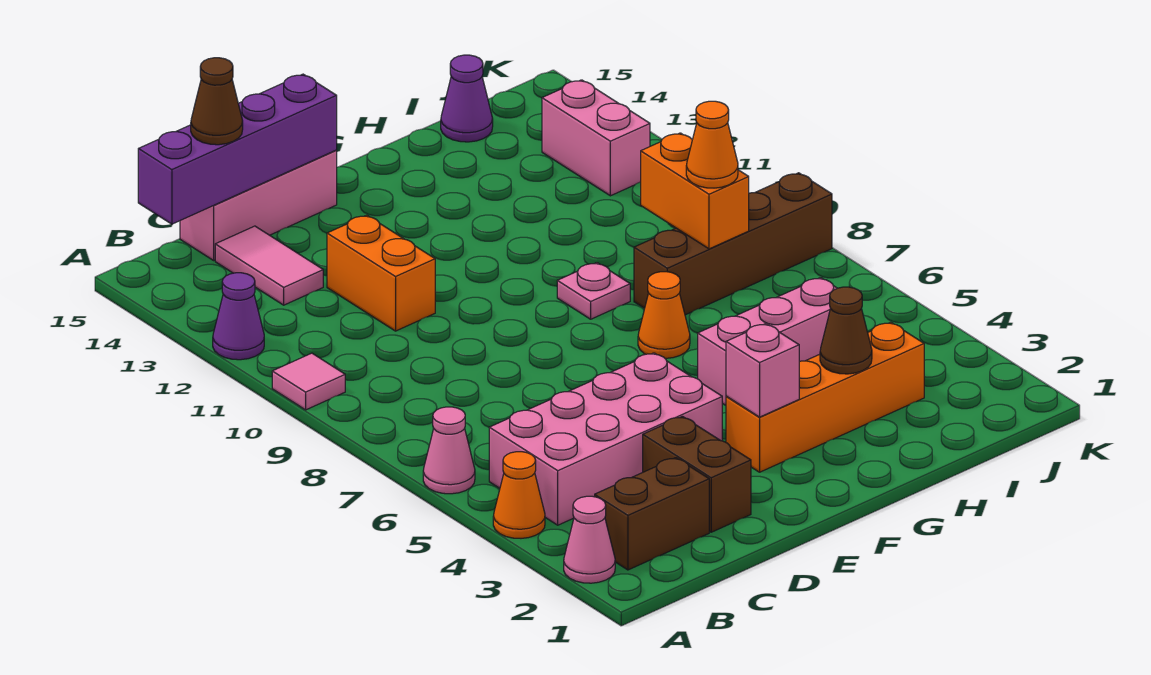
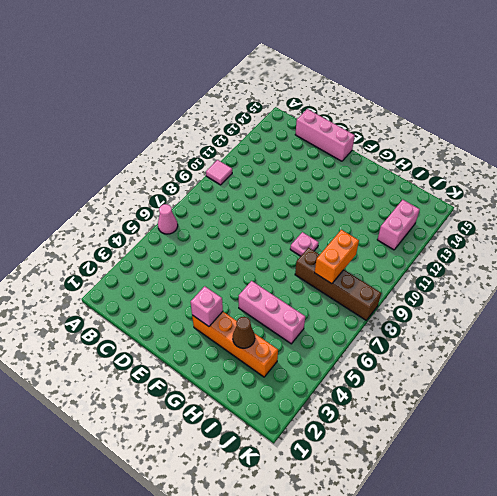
none -> pink cone A2 level 1
none -> orange cone A4 level 1
none -> purple cone A12 level 1

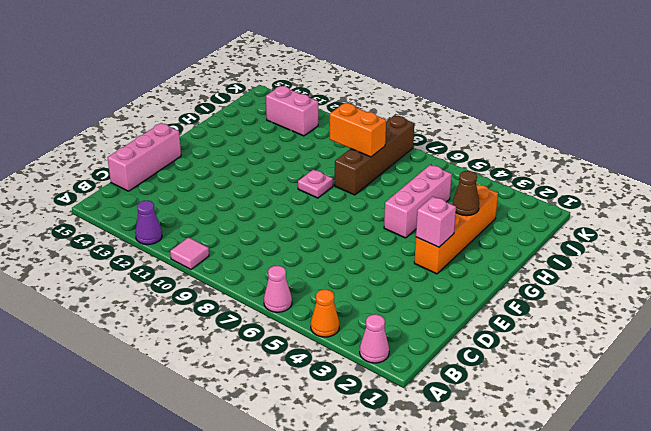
none -> brown brick B2:C2 level 1
none -> pink brick B4:E5 level 1
none -> pink tile C13:C14 level 1

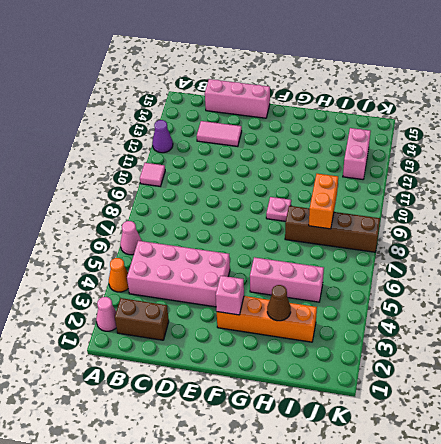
pink tile C13:D13 level 1 -> pink tile C13:C14 level 1
none -> brown brick D2:D3 level 1
none -> orange brick D11:D12 level 1
none -> orange cone G7 level 1

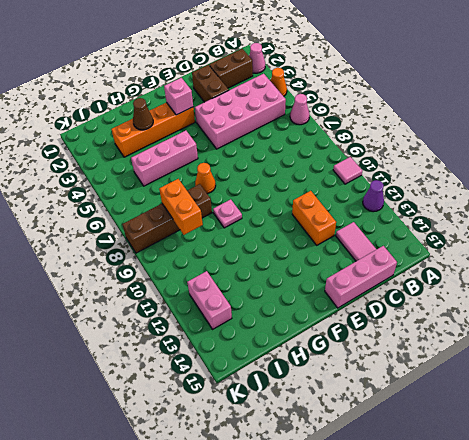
none -> purple cone I15 level 1
none -> purple brick B15:E15 level 2
none -> brown cone C15 level 3

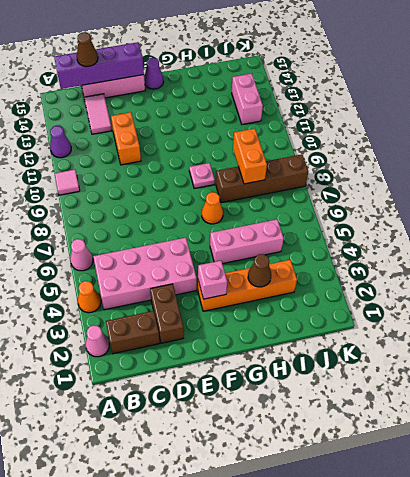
purple cone F15 level 1 -> purple cone I15 level 1
none -> orange cone I8 level 3

